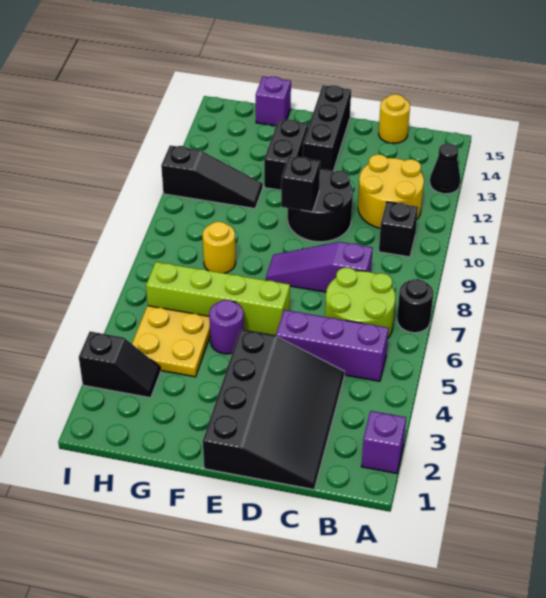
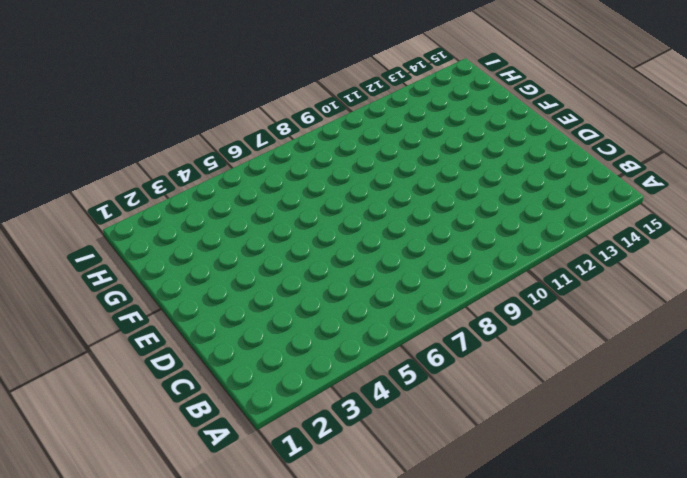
none -> purple brick A2 level 1
none -> black round brick A7 level 1
none -> black cone A13 level 1

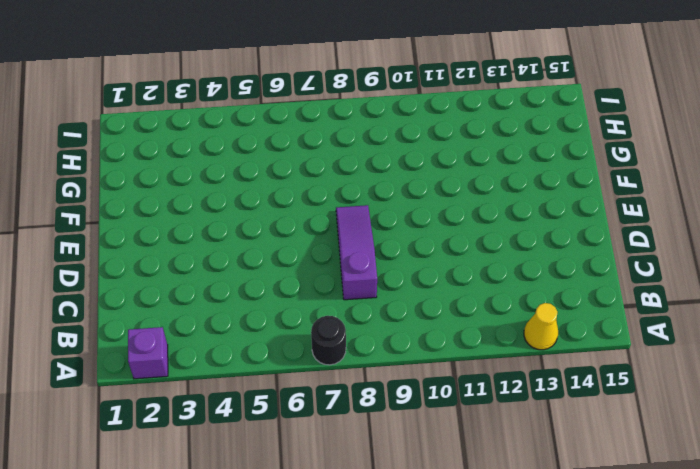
yellow cone A13 level 1 -> black cone A13 level 1
none -> purple brick B5:D5 level 1
none -> lime round brick B6:C7 level 1
none -> black brick B10 level 1

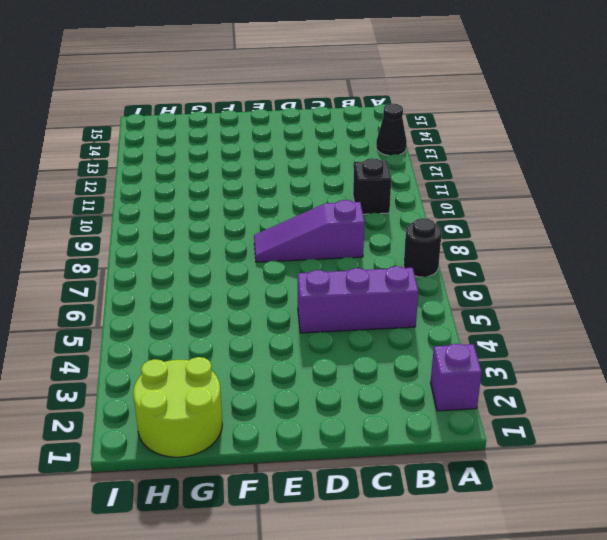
lime round brick G1:H2 level 1 -> lime round brick B6:C7 level 1
none -> yellow round brick B11:C12 level 1
none -> black slope C1:E4 level 1 top E
none -> yellow round brick C15 level 1

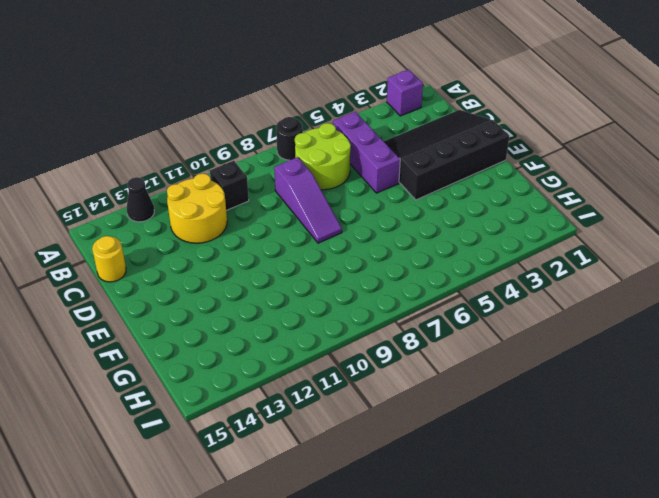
none -> black round brick D10:E11 level 1
none -> lime brick E6:H6 level 1
none -> black brick E13:E15 level 1

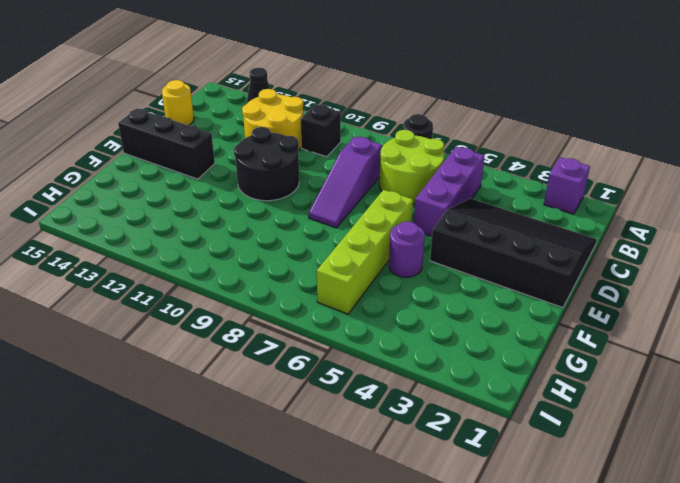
none -> black brick F12:F13 level 1
none -> yellow plate G4:H5 level 1
none -> yellow round brick G8 level 1

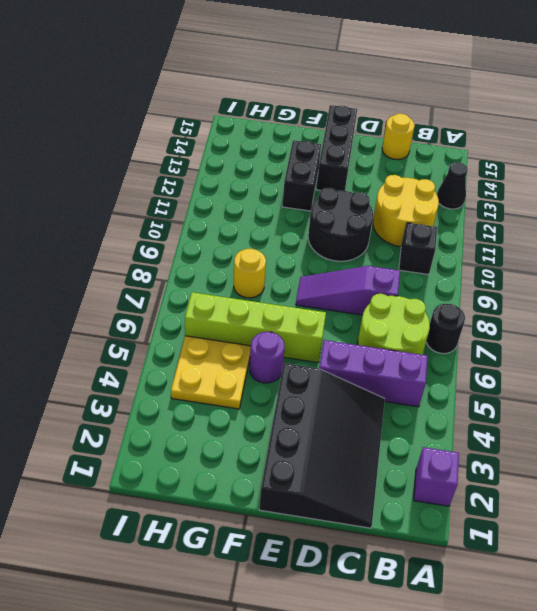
none -> black slope G11:I11 level 1 top I
none -> purple brick G15 level 1
none -> black slope H3:I3 level 1 top I

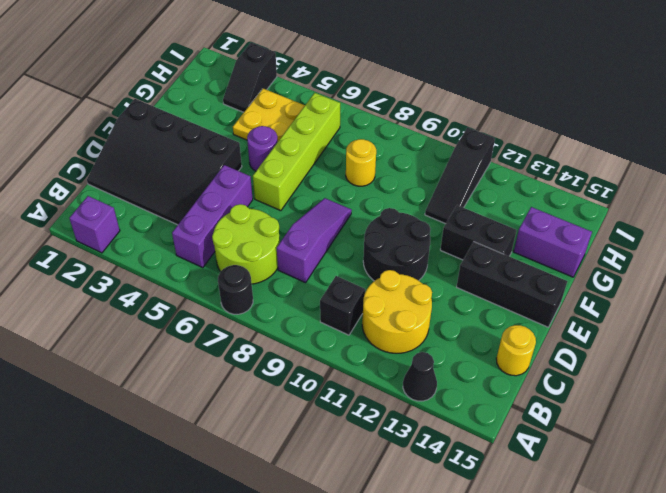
purple brick G14:G15 level 1 -> purple brick G15 level 1
none -> black brick E10 level 2

